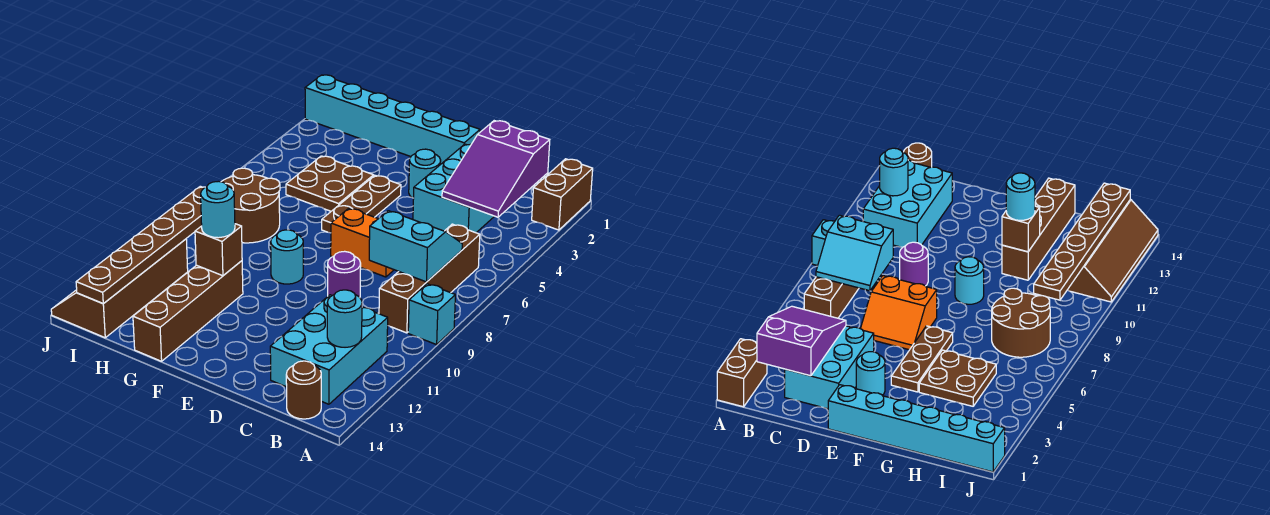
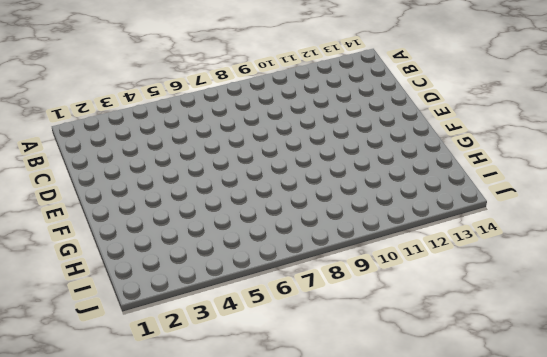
none -> brown brick A1:A2 level 1
none -> cyan brick A9 level 1
none -> brown brick B6:B9 level 1

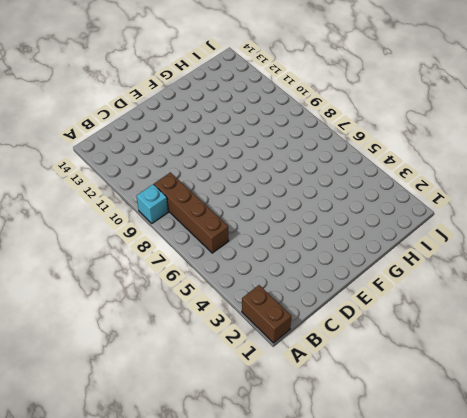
none -> cyan brick B11:C13 level 1
none -> brown round brick B14 level 1
none -> cyan brick C2:D4 level 1

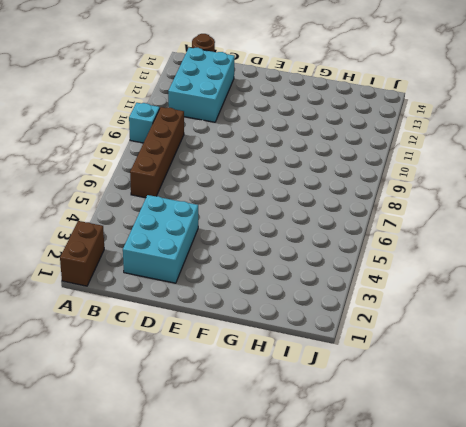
none -> orange slope D6:E7 level 1 top 7
none -> purple round brick D9 level 1
none -> cyan brick E1:J1 level 1

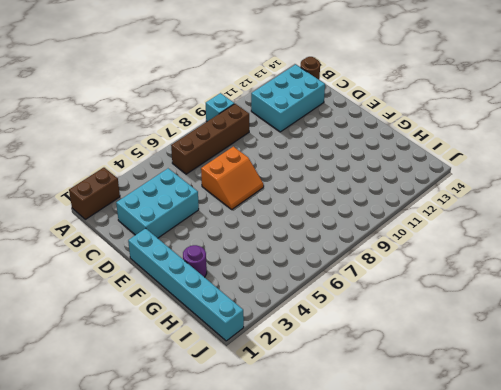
orange slope D6:E7 level 1 top D -> orange slope D6:E7 level 1 top 7
purple round brick G2 level 1 -> purple round brick D9 level 1
none -> cyan round brick E3 level 1
none -> brown plate F4:F6 level 1
none -> cyan round brick F9 level 1

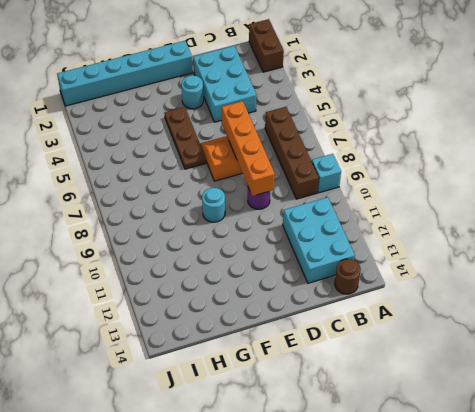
orange brick D6:D9 level 2 -> none
none -> brown plate G4:H5 level 1
none -> brown brick G11:G14 level 1
none -> brown round brick H7:I8 level 1

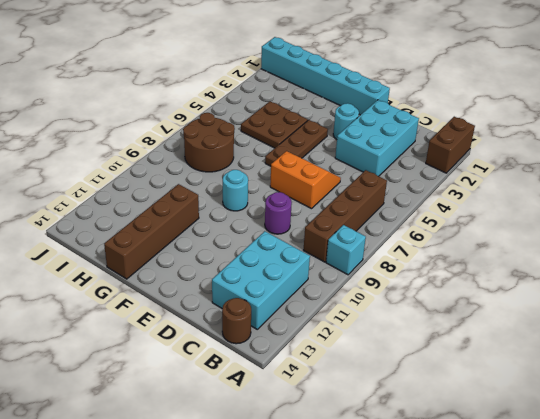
none -> brown slope I11:J14 level 1 top I
none -> purple slope B2:C4 level 2 top 2
none -> cyan slope B7:C8 level 2 top 8

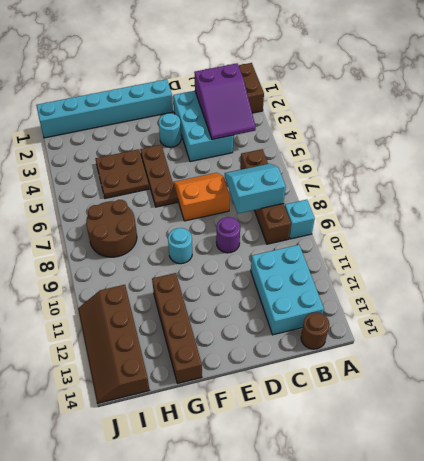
none -> cyan round brick B12 level 2
none -> brown brick G11 level 2
none -> brown plate I9:I14 level 2

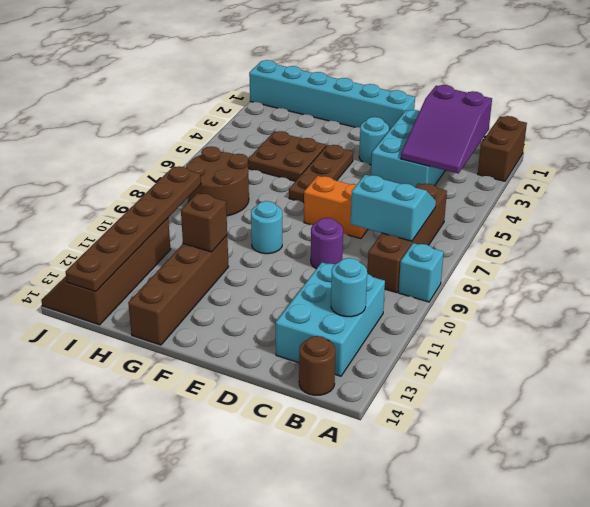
none -> cyan round brick G11 level 3

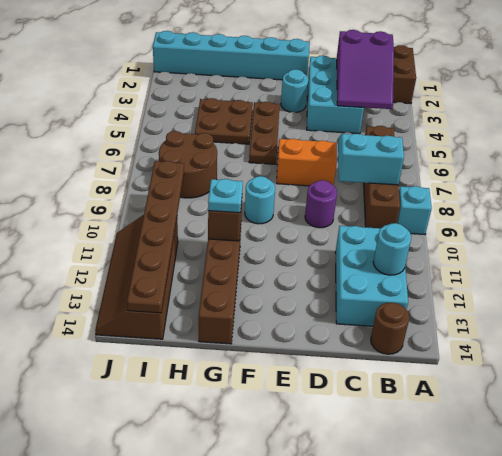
cyan plate G11 level 3 -> cyan round brick G11 level 3

